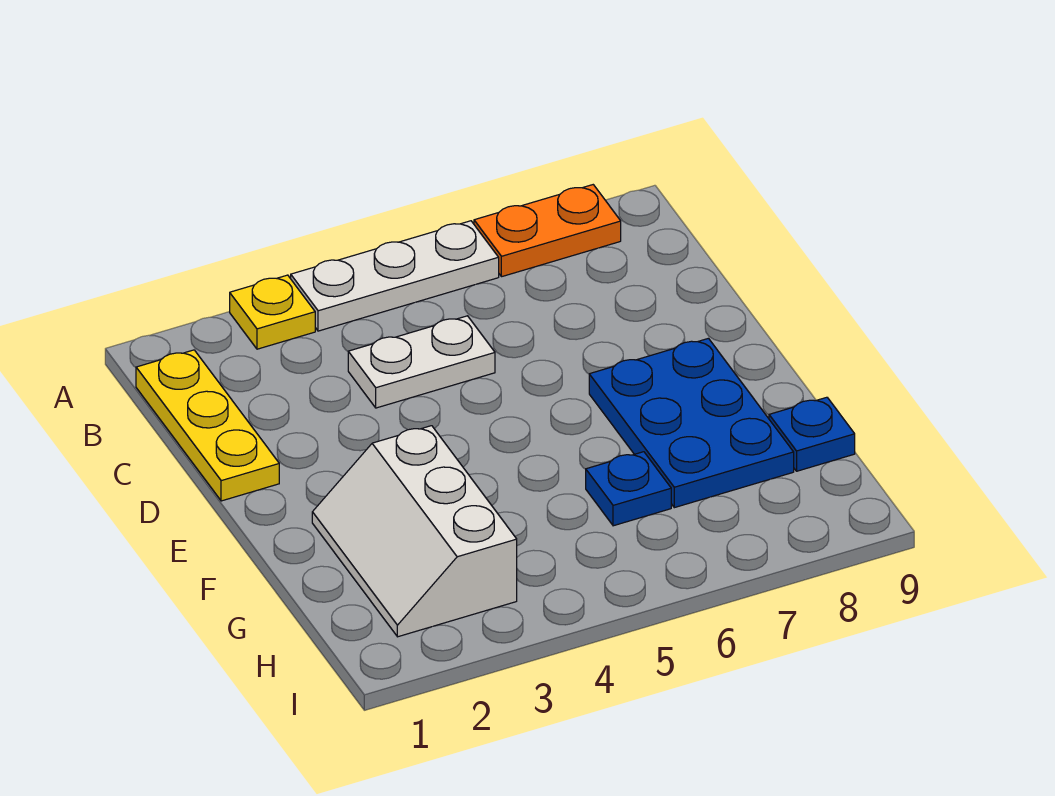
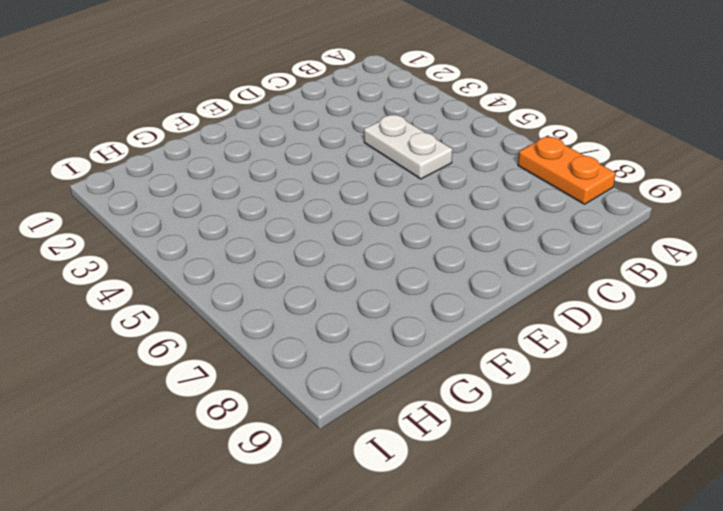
none -> yellow plate A3 level 1
none -> white plate A4:A6 level 1

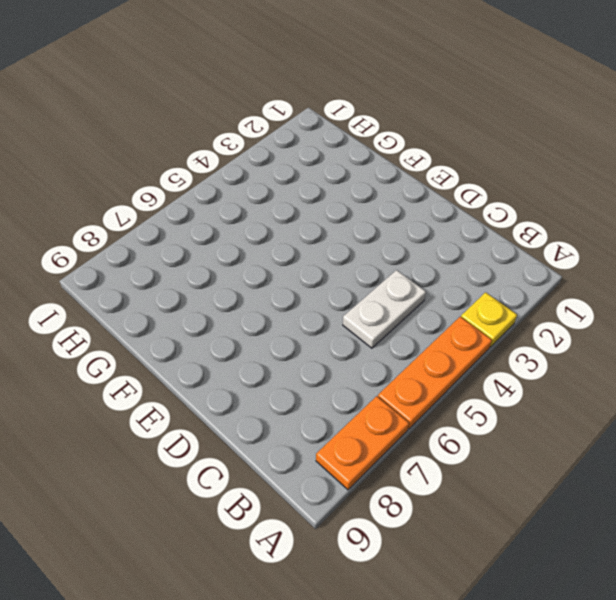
orange plate A4:A6 level 1 -> white plate A4:A6 level 1
none -> yellow plate B1:D1 level 1
none -> blue plate E7:G8 level 1

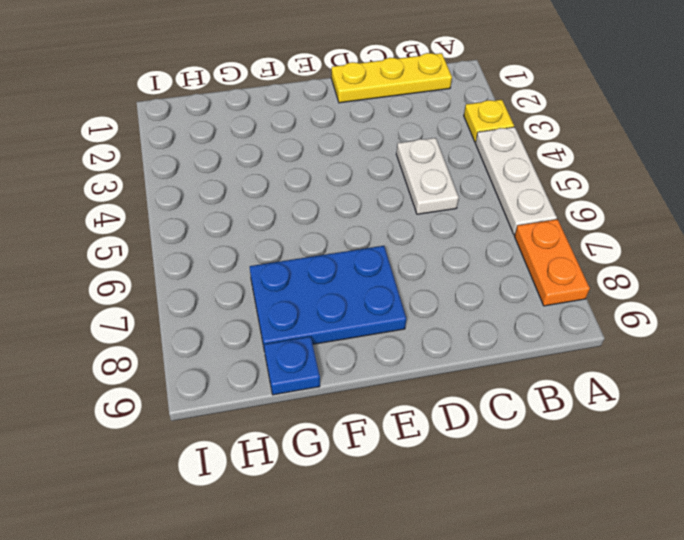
none -> white slope F2:H3 level 1 top 3
none -> blue plate G6 level 1

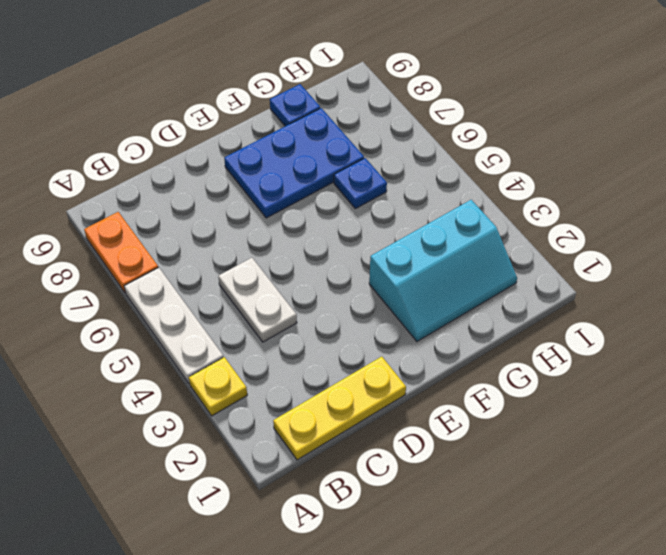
cyan slope F2:H3 level 1 top 3 -> white slope F2:H3 level 1 top 3

